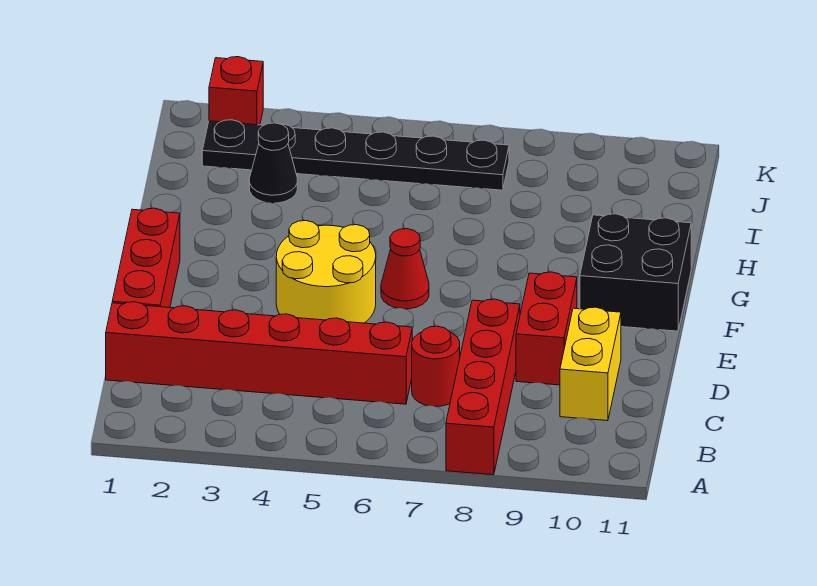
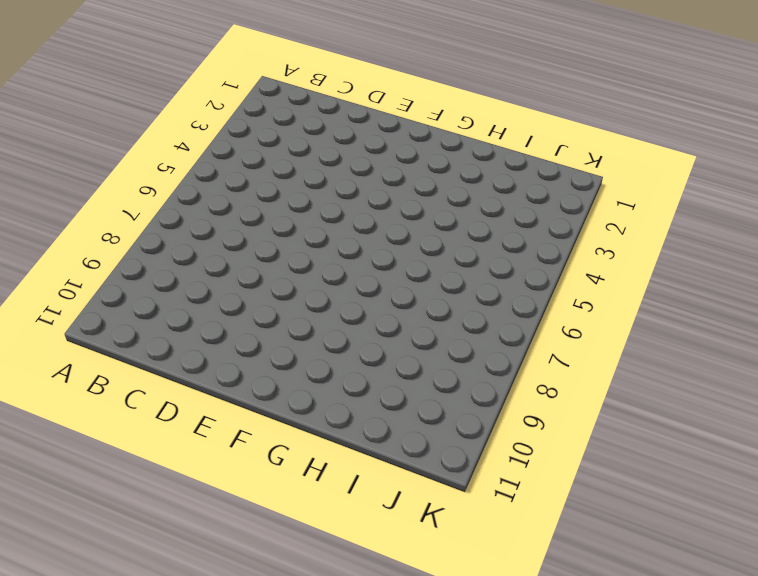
none -> red brick A8:D8 level 1
none -> red brick C1:C6 level 1
none -> red round brick C7 level 1

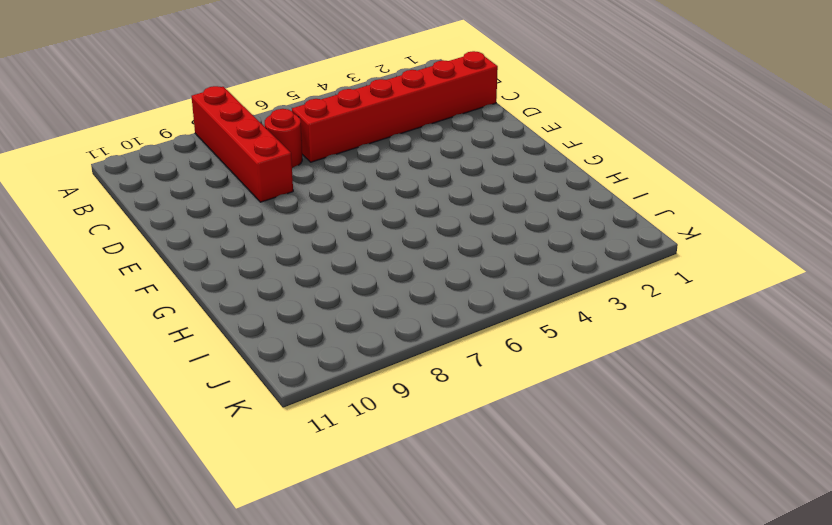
none -> yellow brick C10:D10 level 1
none -> red brick D1:F1 level 1
none -> red brick D9:E9 level 1

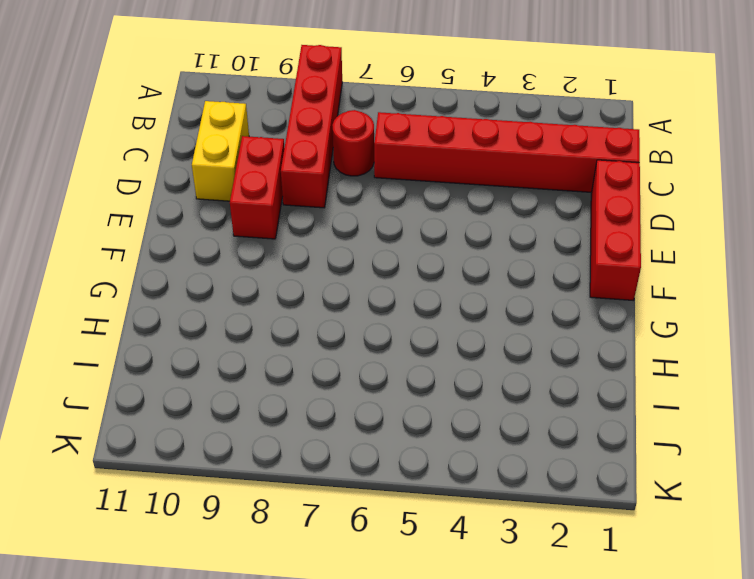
none -> yellow round brick E4:F5 level 1
none -> red cone F6 level 1
none -> black brick F10:G11 level 1

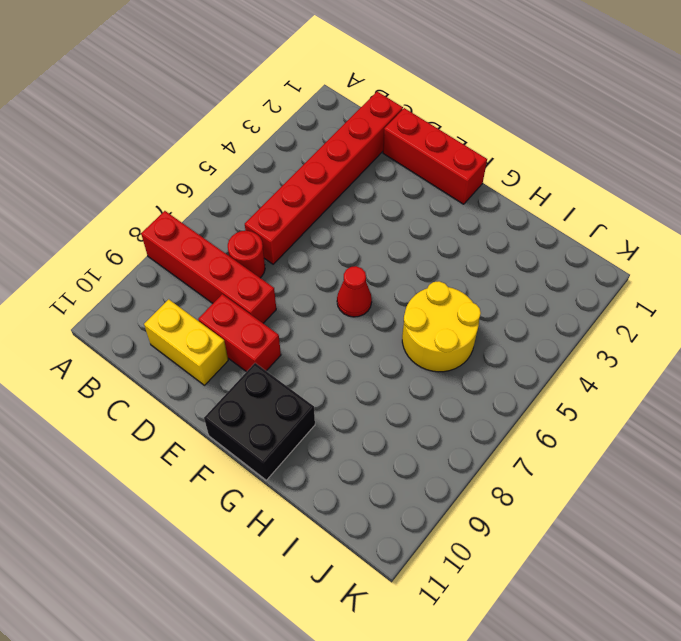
yellow round brick H5:I6 level 1 -> yellow round brick E4:F5 level 1
none -> black cone I3 level 1
none -> black plate J2:J7 level 1
none -> red brick K2 level 1

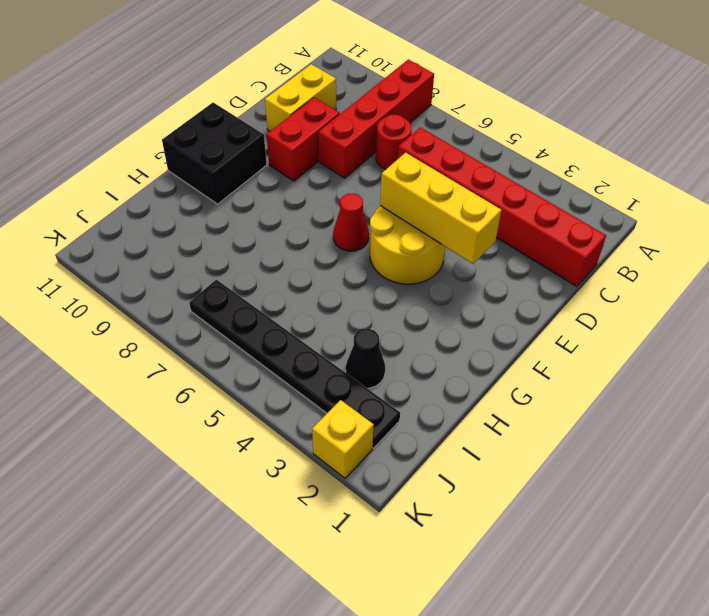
yellow brick E3:E5 level 2 -> none
yellow brick K2 level 1 -> red brick K2 level 1
none -> red brick D1:F1 level 1

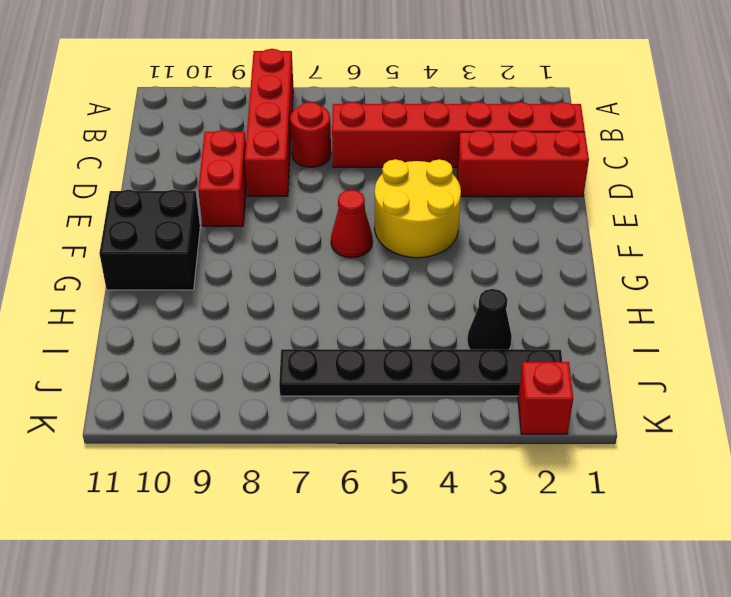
red brick D1:D3 level 1 -> red brick D1:F1 level 1
none -> yellow brick C10:D10 level 1

